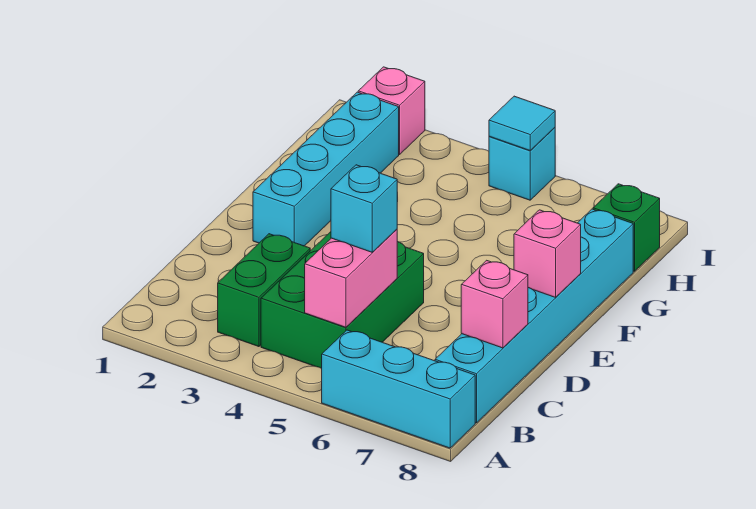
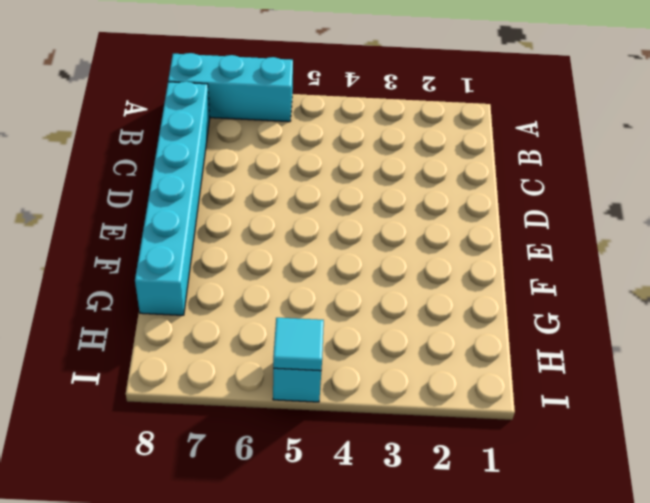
none -> green brick B3:C3 level 1
none -> green brick B4:D5 level 1
none -> cyan brick E2:H2 level 1

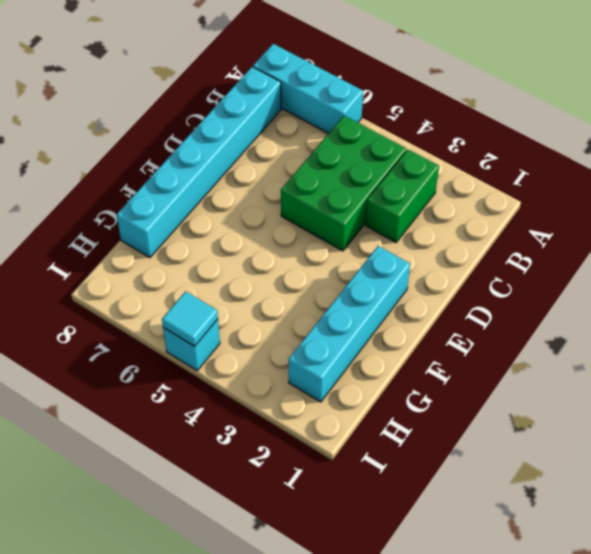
none -> green brick H8 level 1
none -> pink brick I2 level 1
none -> pink brick B5:C5 level 2

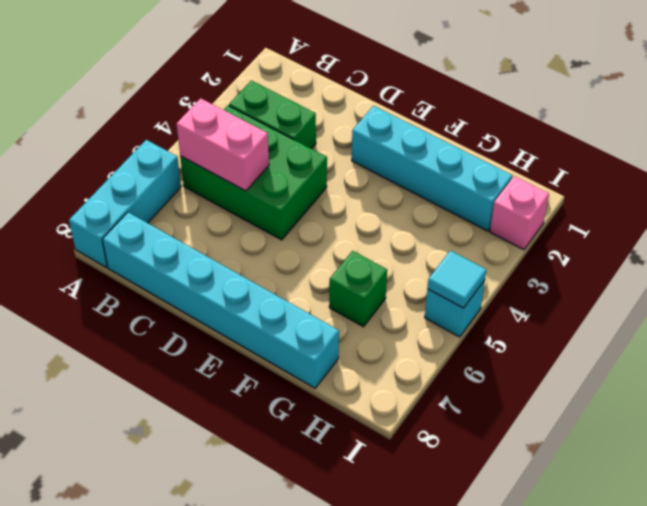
green brick G6 level 1 -> green brick H8 level 1
none -> pink brick C8 level 2
none -> pink brick E8 level 2
none -> cyan brick C5 level 3

